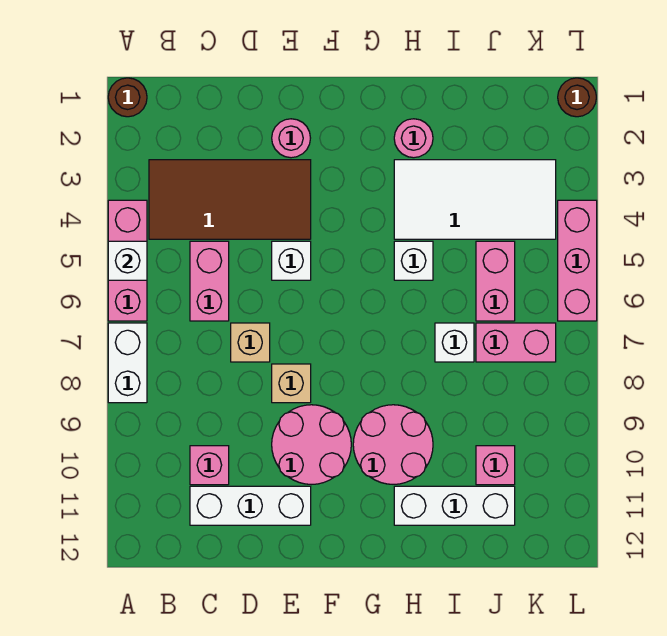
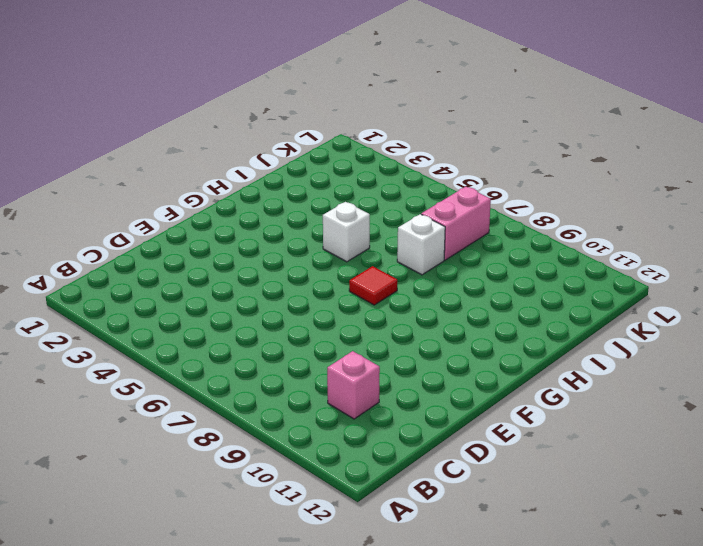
red tile G7 level 1 -> none
none -> brown round brick A1 level 1
none -> pink brick A4:A6 level 1
none -> white brick A7:A8 level 1

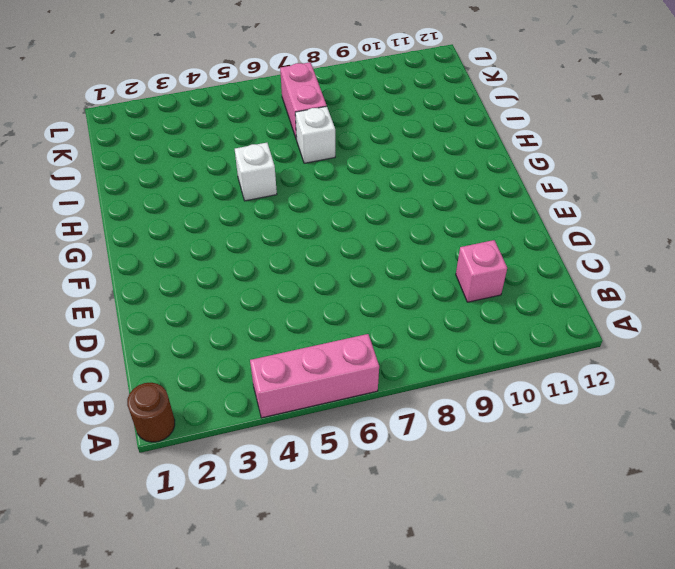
none -> white brick A7:A8 level 1
none -> brown tile B3:E4 level 1
none -> pink brick C5:C6 level 1

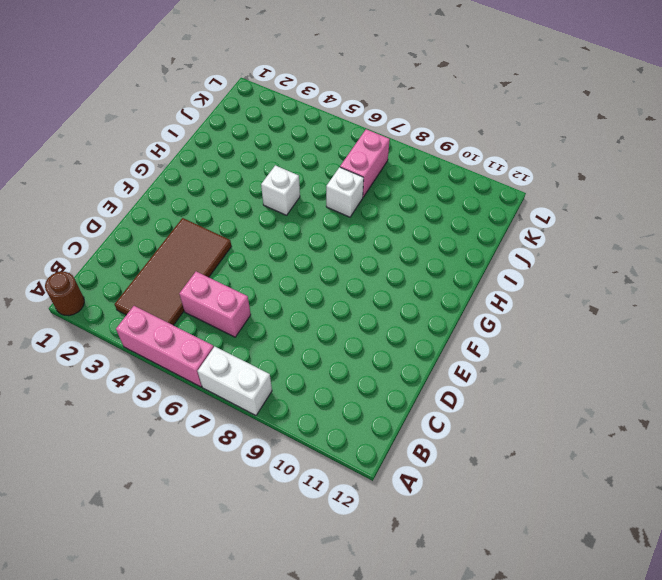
none -> pink brick C10 level 1
none -> white brick C11:E11 level 1
none -> tan brick D7 level 1

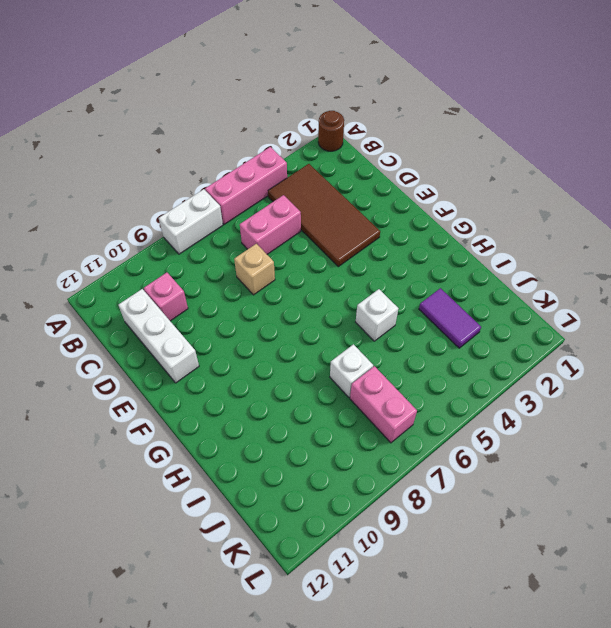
purple tile I3:J3 level 1 -> white tile H3:K4 level 1
none -> pink round brick E2 level 1
none -> white brick E5 level 1
none -> tan brick E8 level 1

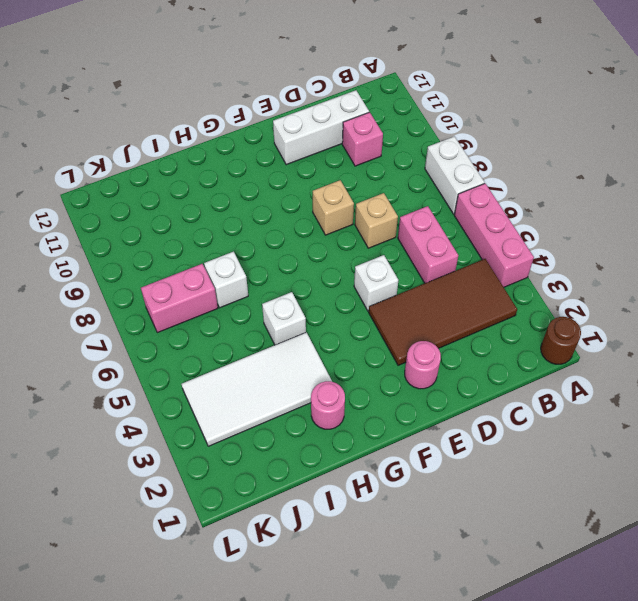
none -> pink round brick E9:F10 level 1
none -> pink round brick G9:H10 level 1
none -> white brick H11:J11 level 1

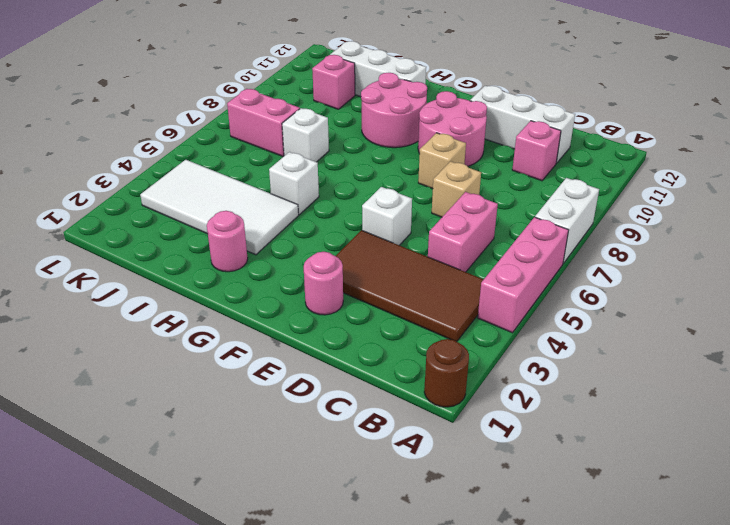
none -> pink brick J5:J6 level 1
none -> brown round brick L1 level 1
none -> pink brick L4:L6 level 1

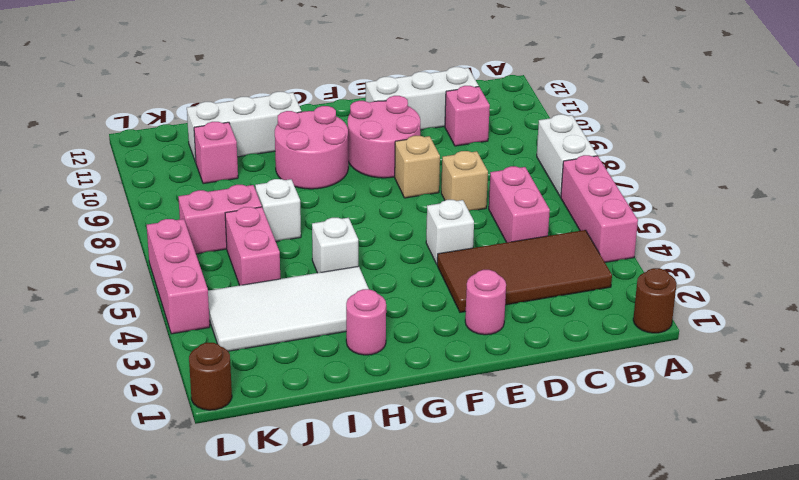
none -> white brick A5 level 2

